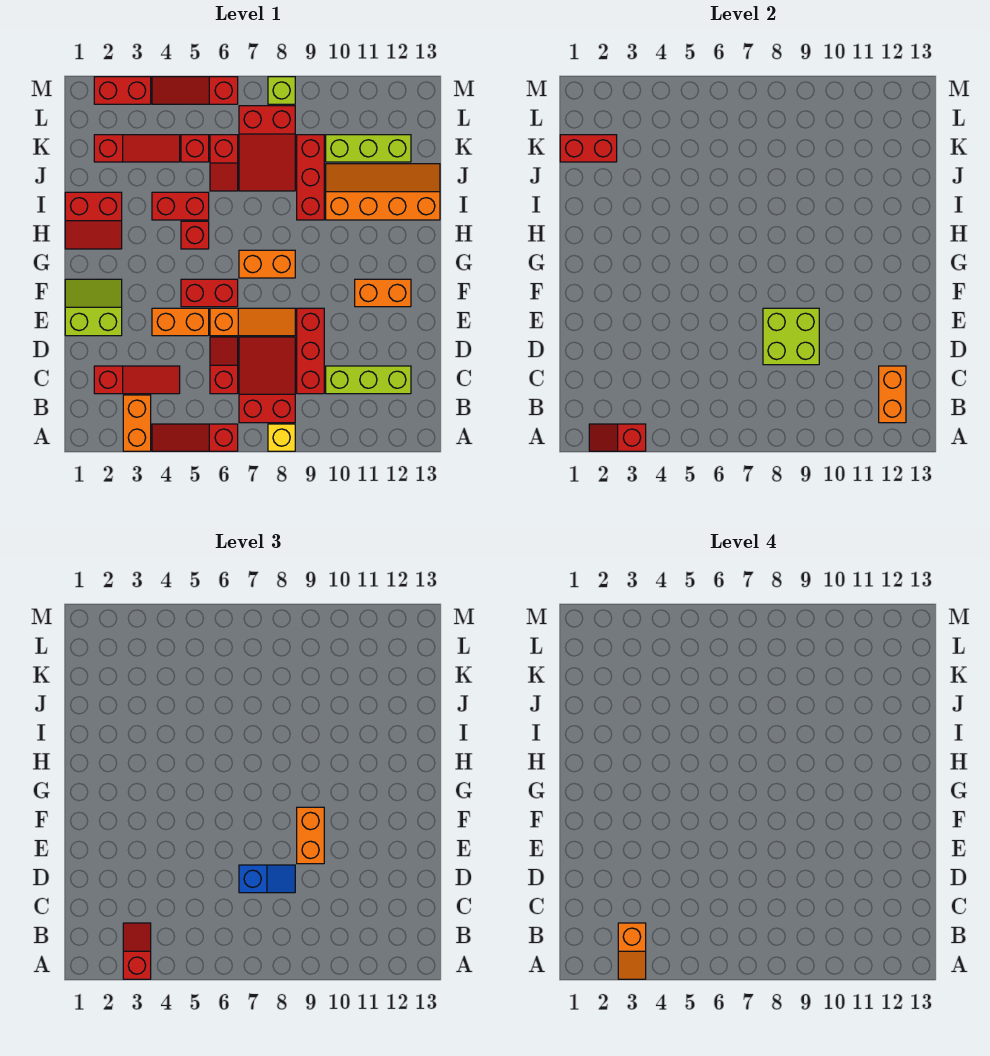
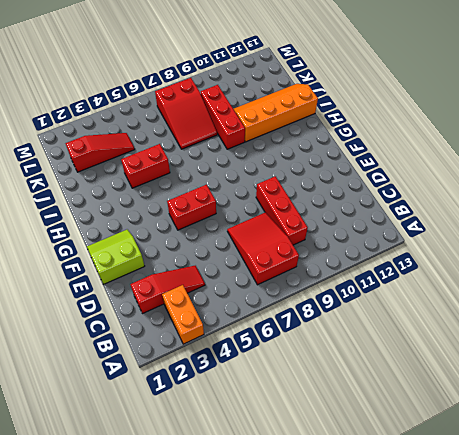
none -> red slope A4:A6 level 1 top 6
none -> yellow brick A8 level 1
none -> red slope C6:D6 level 1 top C
none -> lime brick C10:C12 level 1

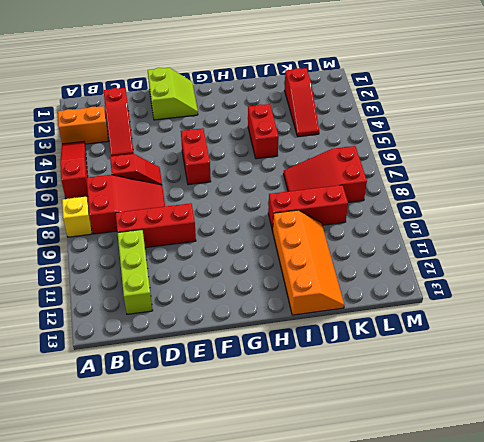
none -> orange brick E4:E5 level 1
none -> orange slope E6:E8 level 1 top 6
none -> orange brick F11:F12 level 1
none -> orange brick G7:G8 level 1

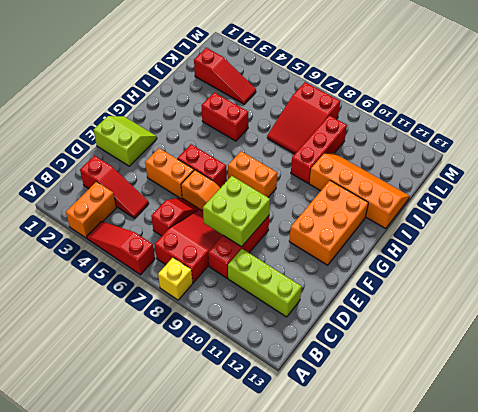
orange brick F11:H12 level 1 -> orange brick F11:F12 level 1
none -> red slope H1:I2 level 1 top I
none -> red brick H5 level 1
none -> red slope J6:K6 level 1 top K
none -> red brick K5 level 1

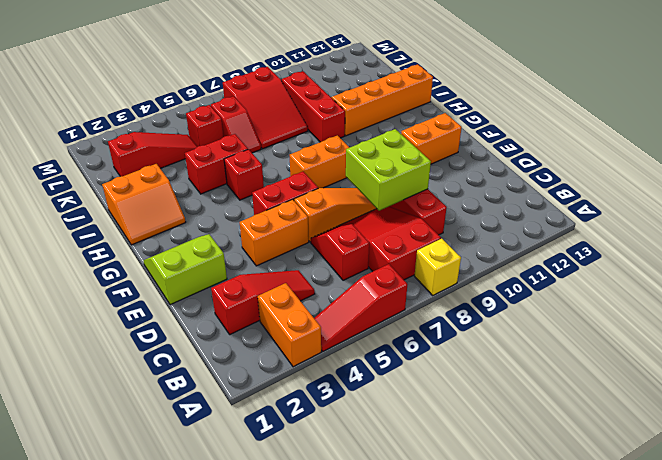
orange slope H1:I2 level 1 top I -> red slope H1:I2 level 1 top I
none -> lime brick C10:C12 level 1
none -> lime brick K10:K12 level 1
none -> red brick M2:M3 level 1
none -> red slope M4:M6 level 1 top 6

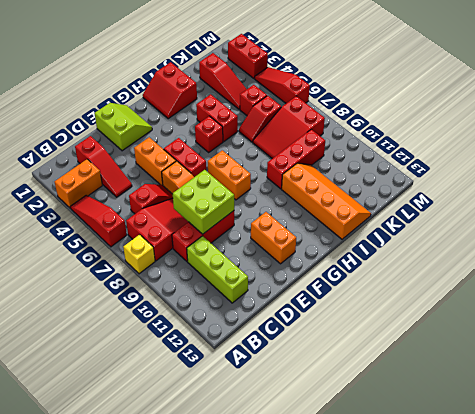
none -> lime brick K10:K12 level 1
none -> lime brick M8 level 1
none -> red slope A2:A3 level 2 top 3
none -> orange brick B12:C12 level 2

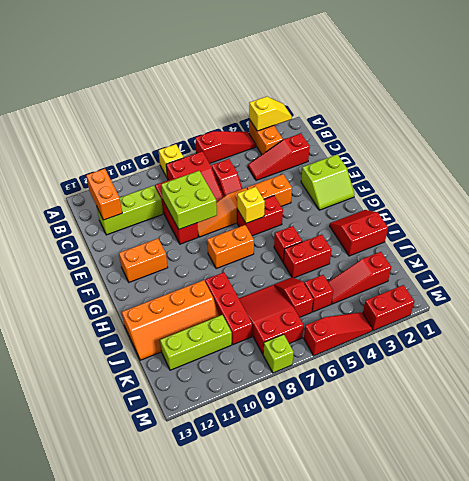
yellow slope A2:A3 level 2 top 3 -> red slope A2:A3 level 2 top 3
yellow brick F6 level 2 -> none
none -> red brick K1:K2 level 2
none -> red slope A3:B3 level 3 top A
none -> blue slope D7:D8 level 3 top 7
none -> orange brick E9:F9 level 3

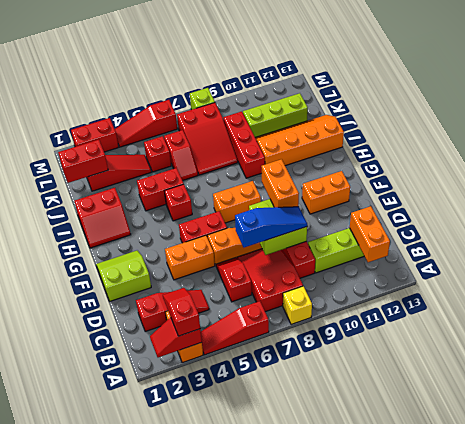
blue slope D7:D9 level 3 top 7 -> blue slope D7:D8 level 3 top 7
none -> orange slope A3:B3 level 4 top B

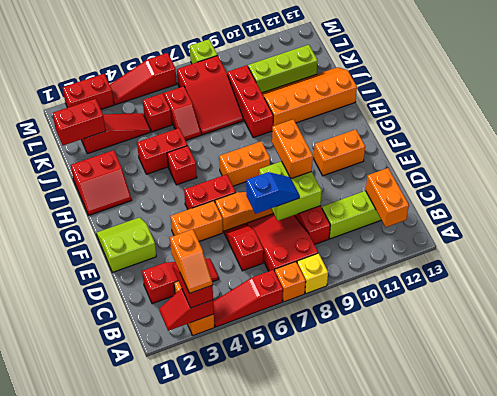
orange brick A7 level 1 -> none

